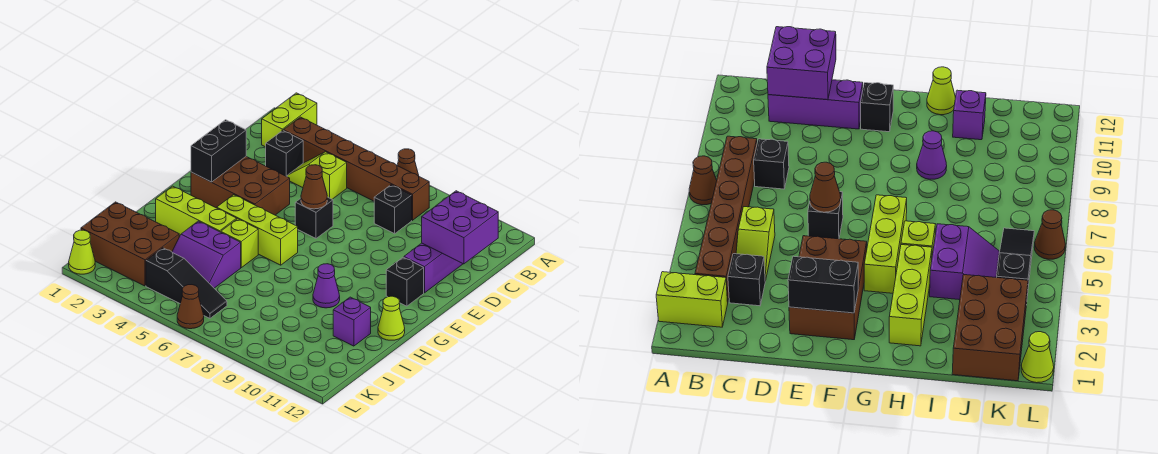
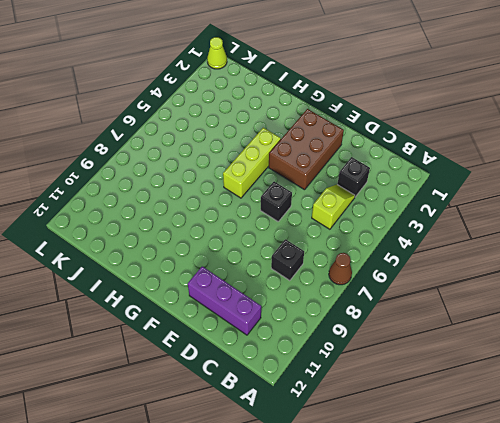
none -> lime brick A2:B2 level 1
none -> brown brick B3:B8 level 1
none -> black brick F11 level 1

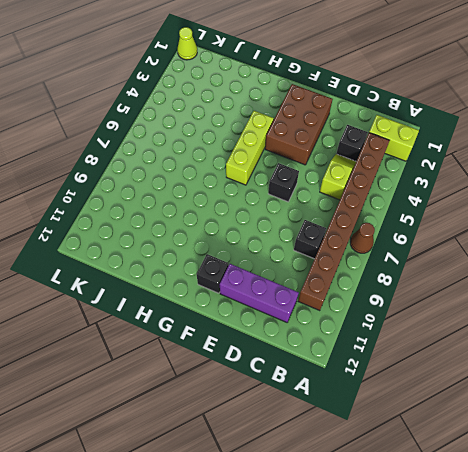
brown brick B3:B10 level 1 -> brown brick B3:B8 level 1
none -> lime brick H2:H4 level 1
none -> lime brick H5 level 1
none -> purple cone H9 level 1

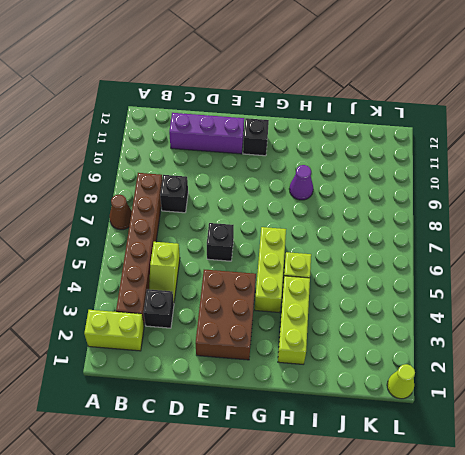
none -> lime cone H12 level 1
none -> purple slope I4:J5 level 1 top I
none -> purple brick I11 level 1

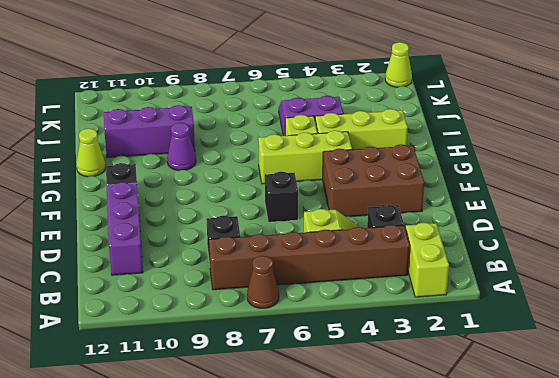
purple brick I9:I11 level 1 -> purple brick I11 level 1
none -> brown brick J1:K3 level 1
none -> black slope K4:K6 level 1 top 4
none -> brown cone L6 level 1

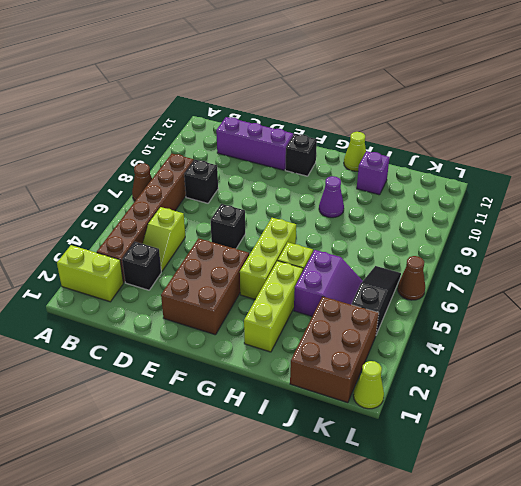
none -> purple brick C11:D12 level 2
none -> black brick E2:F2 level 2
none -> brown cone E6 level 2

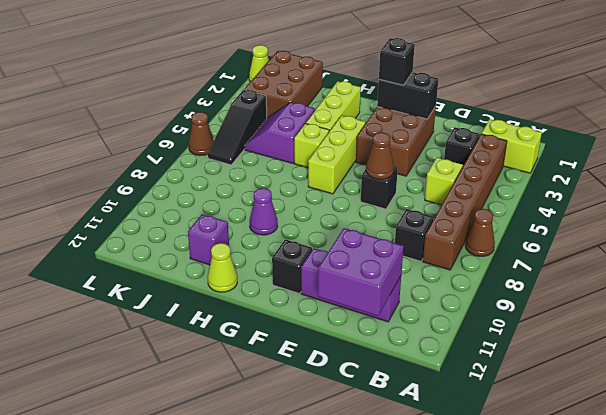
black brick F2 level 3 -> none

